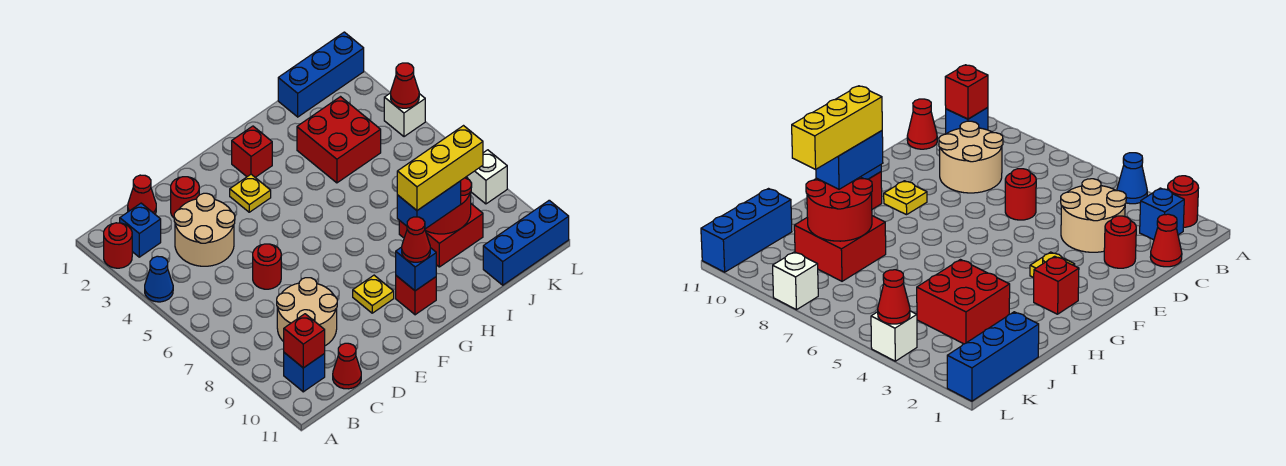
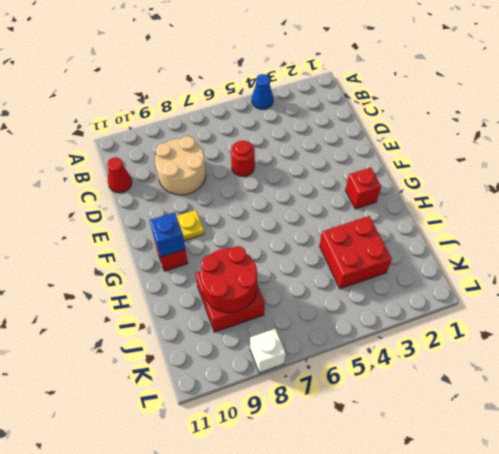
none -> red round brick A2 level 1
none -> blue brick B2 level 1
none -> blue brick B10 level 1

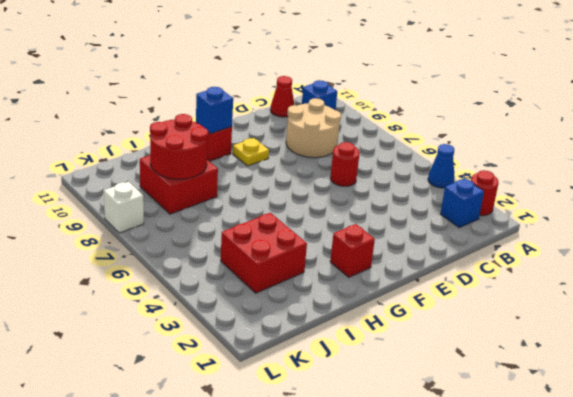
none -> red cone C1 level 1
none -> tan round brick C3:D4 level 1
none -> red round brick D2 level 1

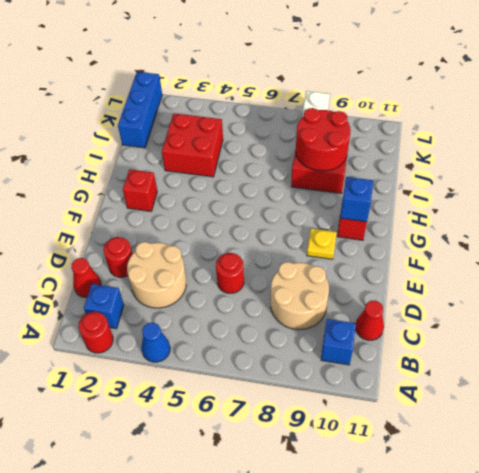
none -> yellow plate F3 level 1
none -> blue brick J11:L11 level 1
none -> white brick L4 level 1

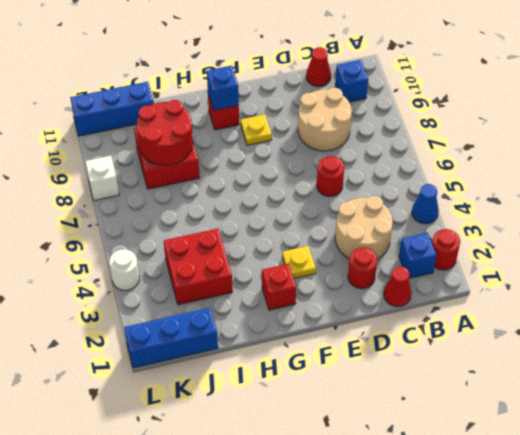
white round brick L4 level 1 -> white brick L4 level 1
none -> red brick B10 level 2
none -> red cone L4 level 2
none -> red cone G10 level 3

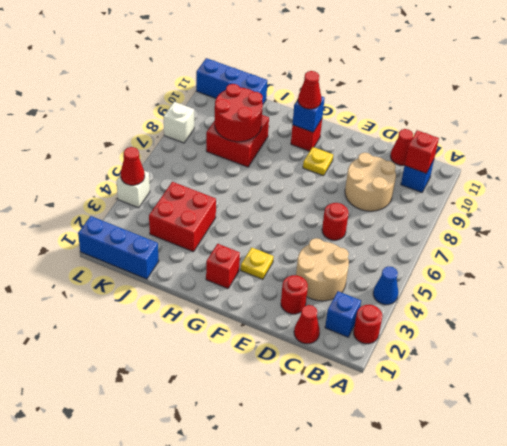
none -> blue brick H9:I9 level 3
none -> yellow brick H9:J9 level 4

